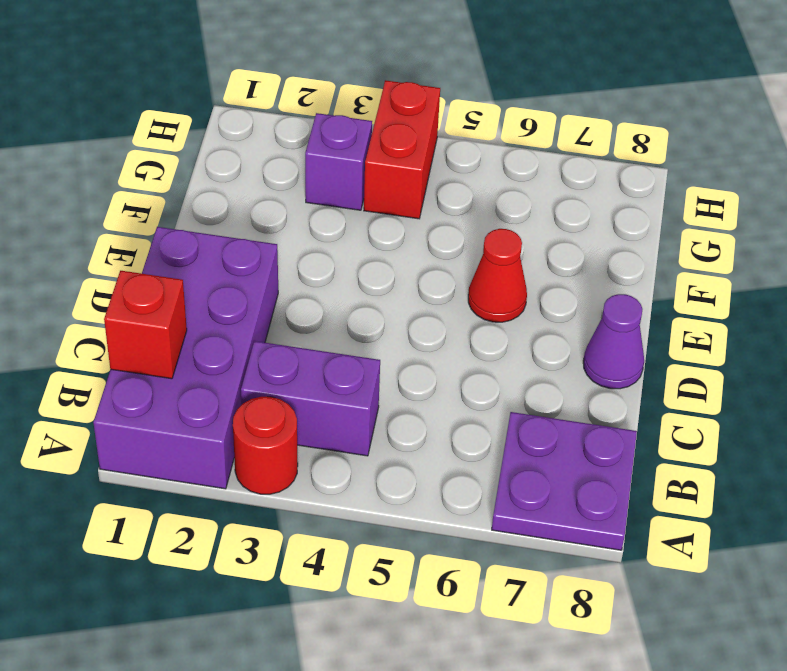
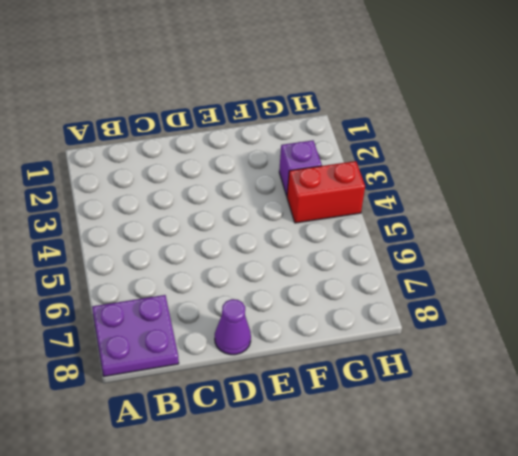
none -> purple brick A1:D2 level 1
none -> red round brick A3 level 1

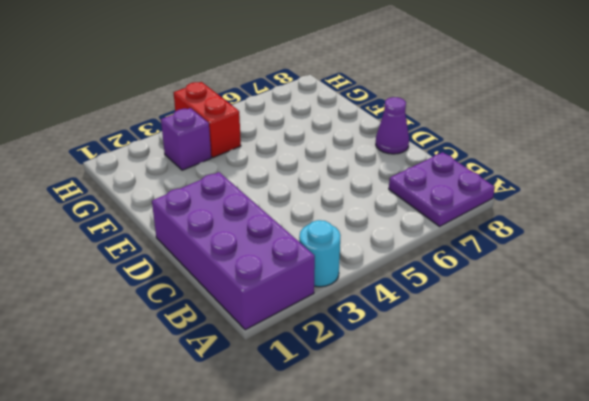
cyan round brick A3 level 1 -> red round brick A3 level 1
none -> purple brick B3:B4 level 1
none -> red cone E6 level 1

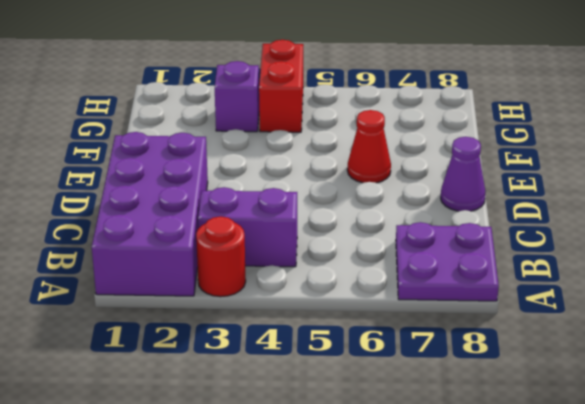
none -> red brick B1 level 2

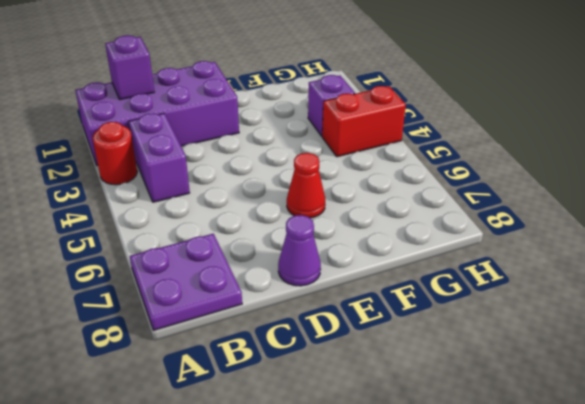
purple brick B1 level 2 -> red brick B1 level 2

